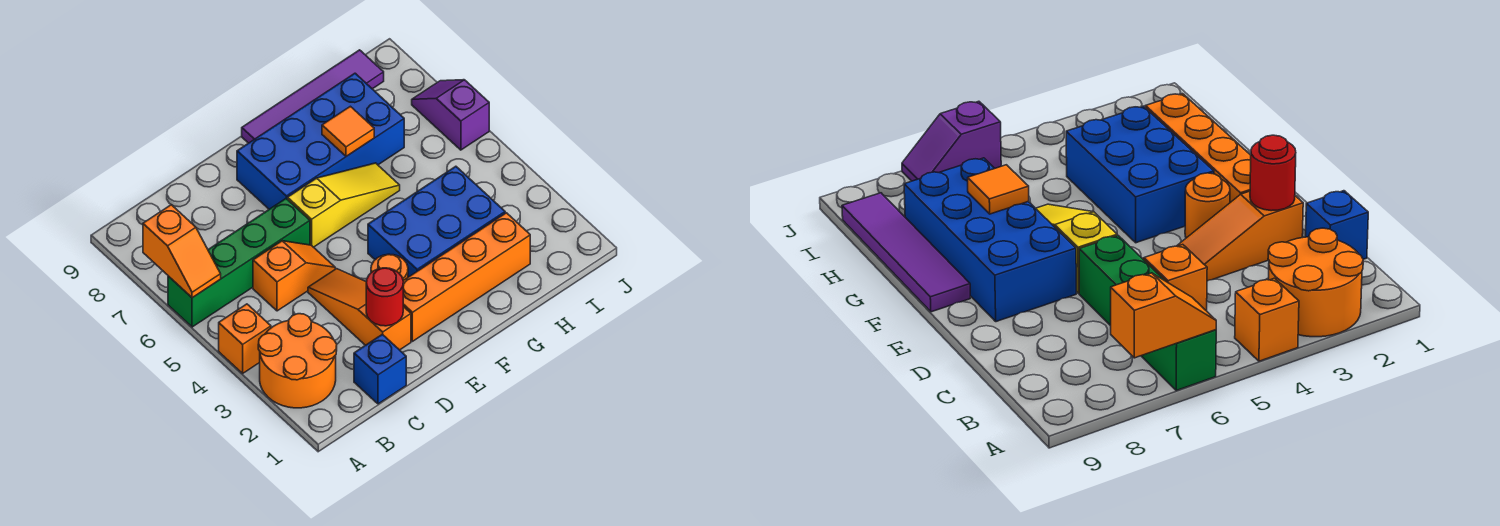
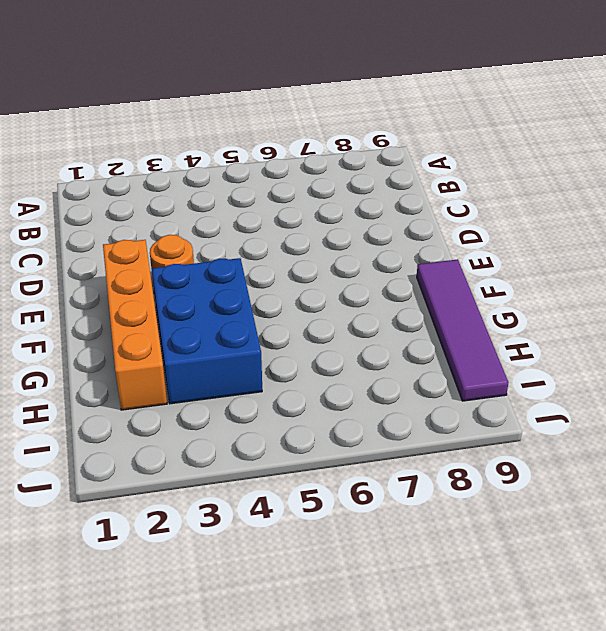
none -> orange round brick A2:B3 level 1
none -> orange brick A4 level 1
none -> green brick A6:D6 level 1

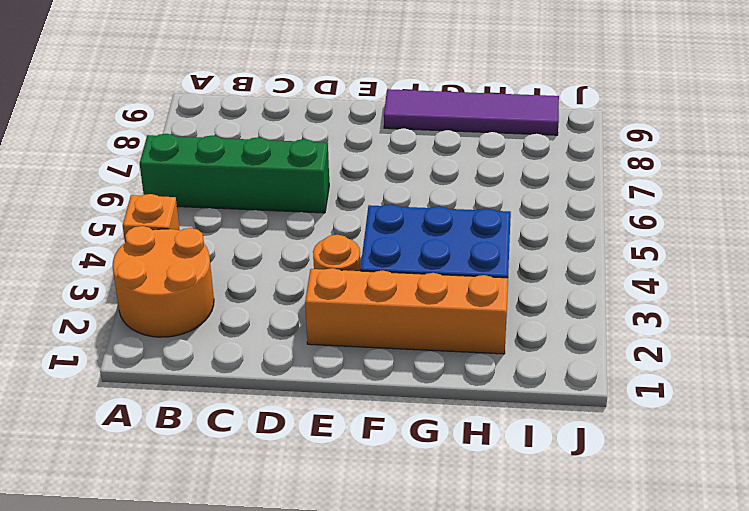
none -> blue brick C1 level 1
none -> orange slope C5:D5 level 1 top C
none -> orange slope D2:D4 level 1 top 2

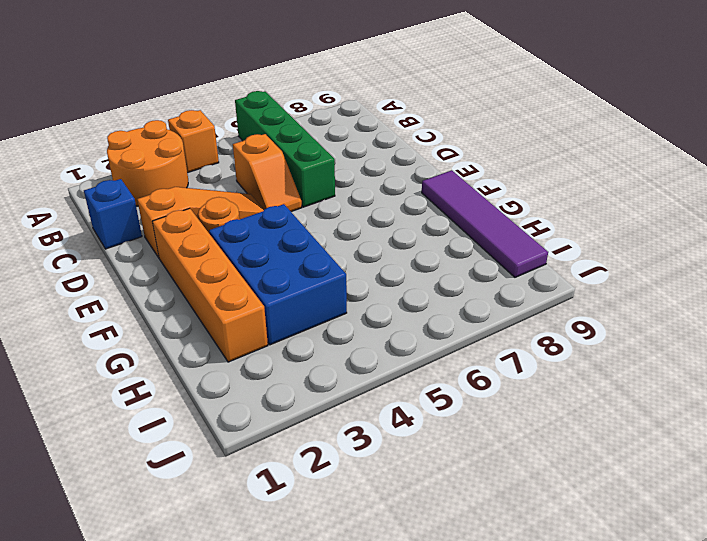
none -> yellow slope E6:G6 level 1 top E
none -> blue brick E7:H8 level 1
none -> purple slope J6:J7 level 1 top 6

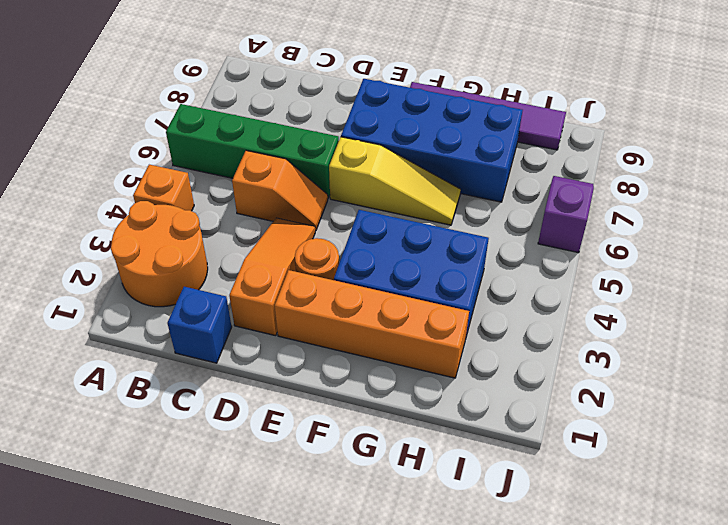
none -> orange slope A6:A7 level 2 top 7
none -> red round brick D2 level 2
none -> orange tile G7 level 2

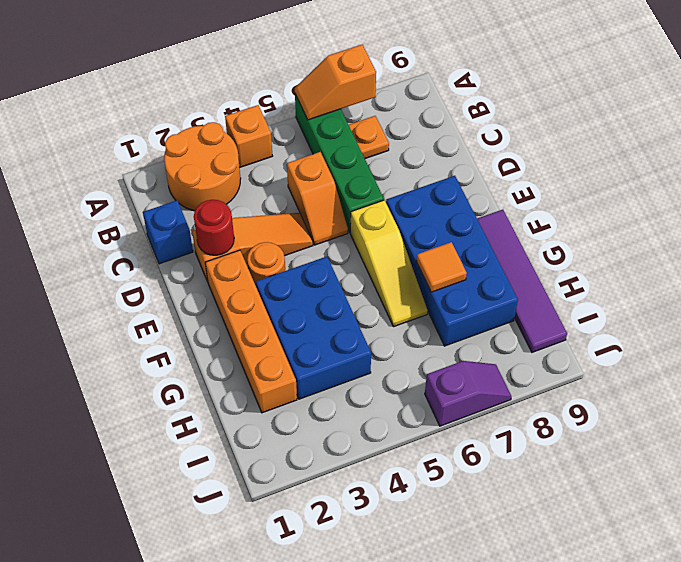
orange plate B7 level 1 -> none

